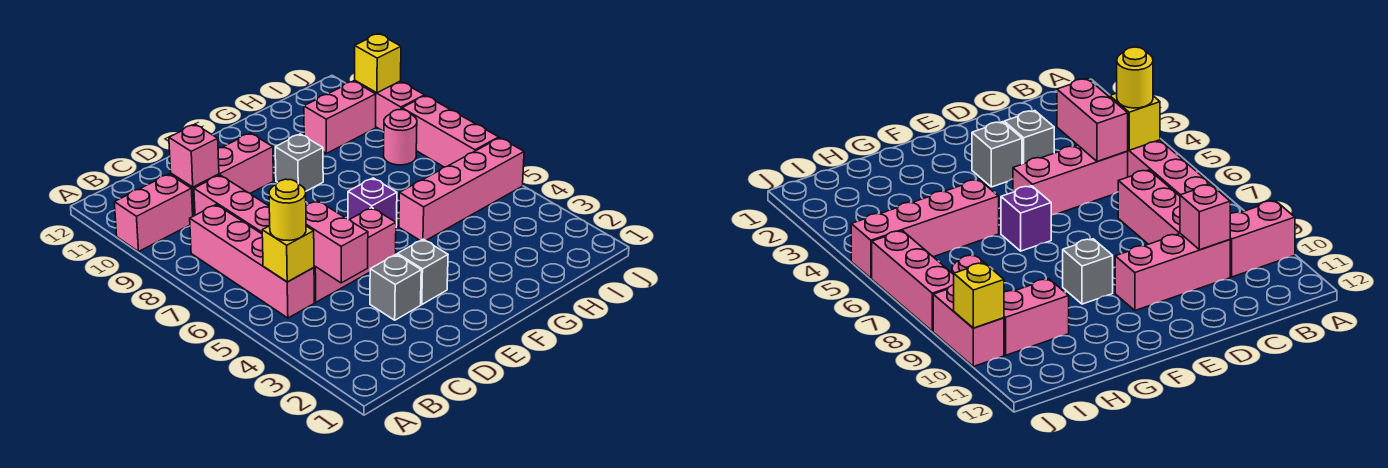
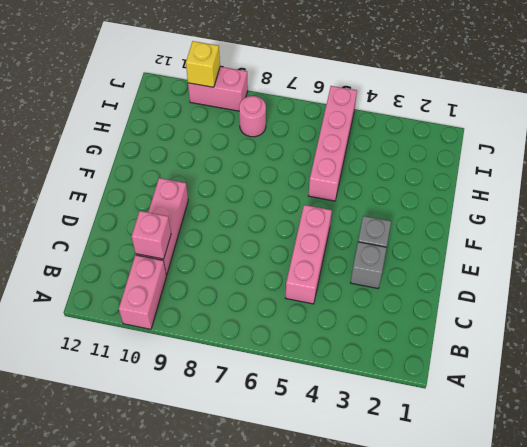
none -> pink brick B5:B8 level 1
none -> pink brick C7:C9 level 1
none -> purple brick F6 level 1

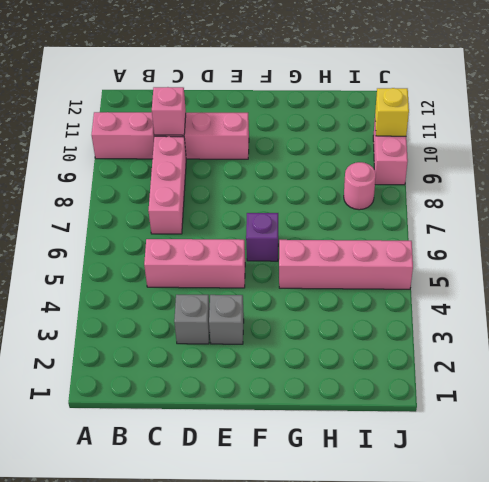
none -> pink brick B5:B8 level 1
none -> grey brick F9 level 1
none -> pink brick H10:I10 level 1

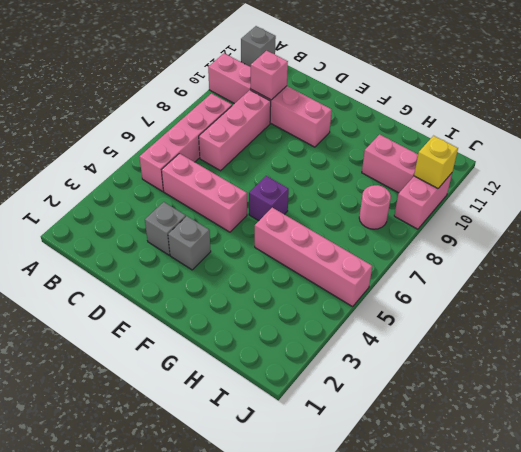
grey brick A12 level 1 -> grey brick F9 level 1
none -> pink brick J6:J8 level 1
none -> yellow brick B5 level 2
none -> pink brick C4:C5 level 2

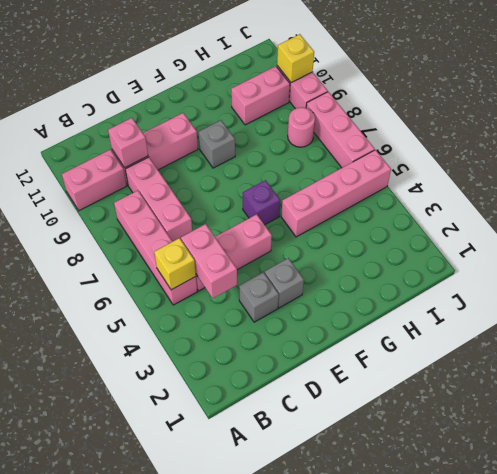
none -> yellow round brick B5 level 3

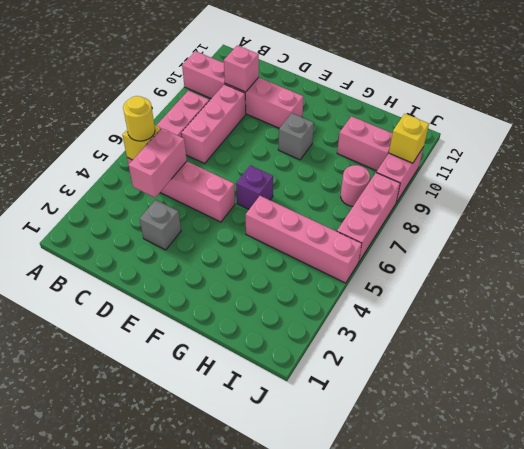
none -> grey brick E3 level 1

